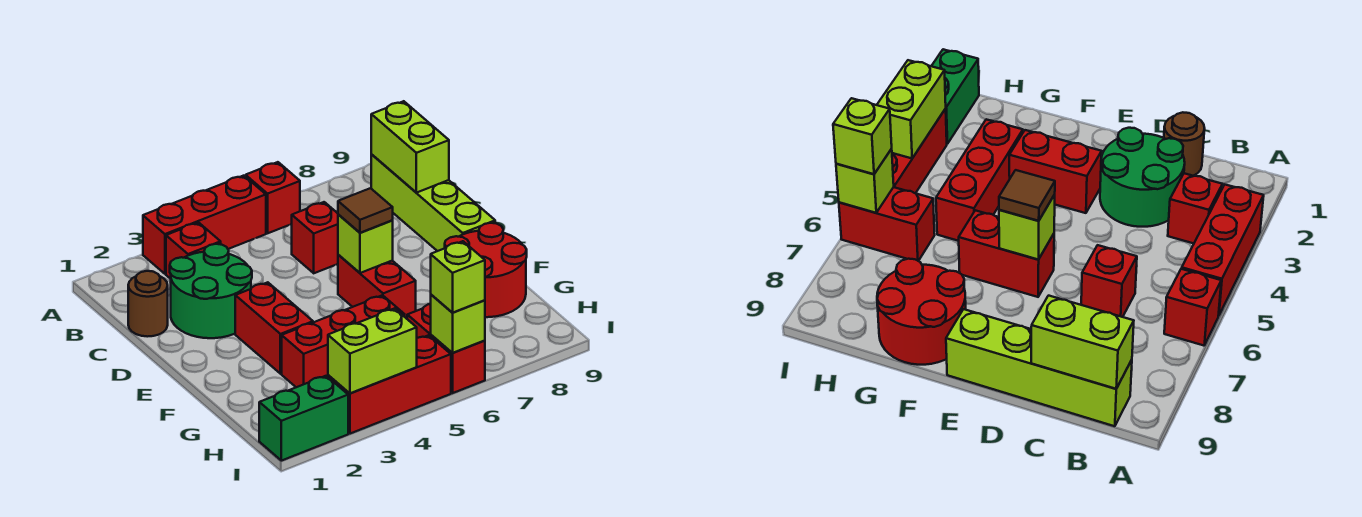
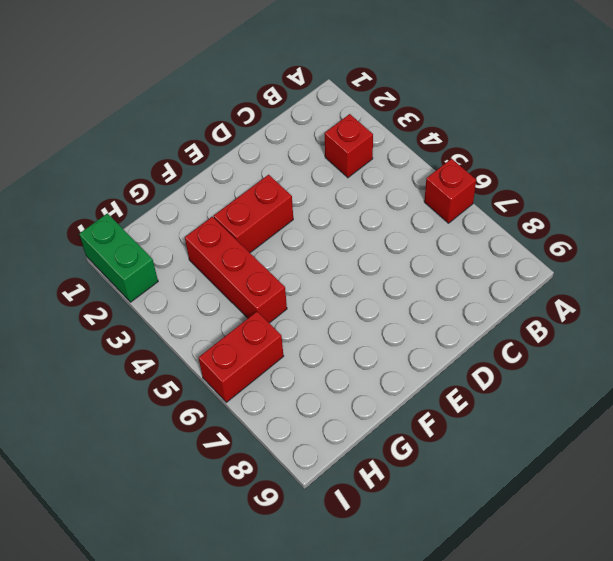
none -> red brick A3:A5 level 1
none -> lime brick B9:E9 level 1
none -> brown round brick C1 level 1

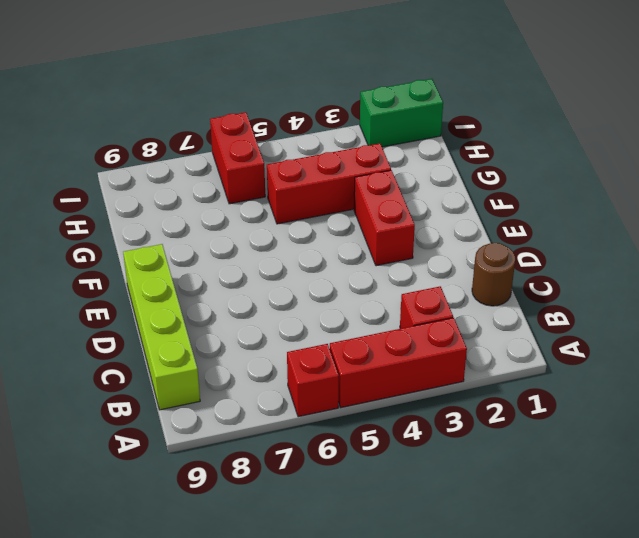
none -> green round brick C2:D3 level 1
none -> red brick C6 level 1
none -> red brick E6:F6 level 1

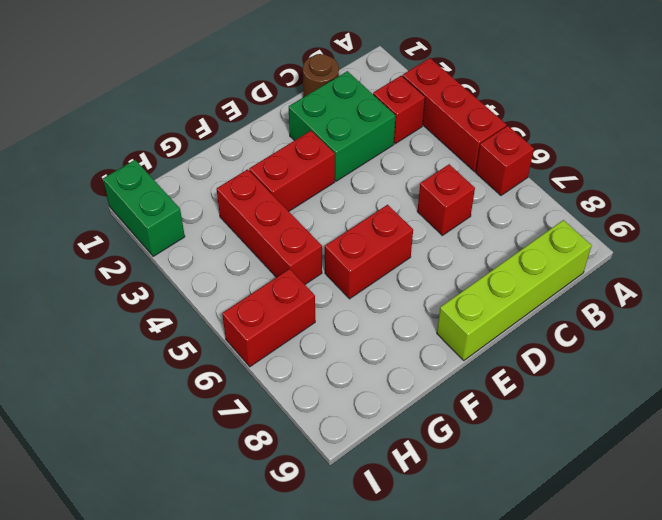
green brick C2:D3 level 1 -> green round brick C2:D3 level 1
none -> red round brick F8:G9 level 1
none -> red brick I3:I5 level 1
none -> lime brick B9:C9 level 2

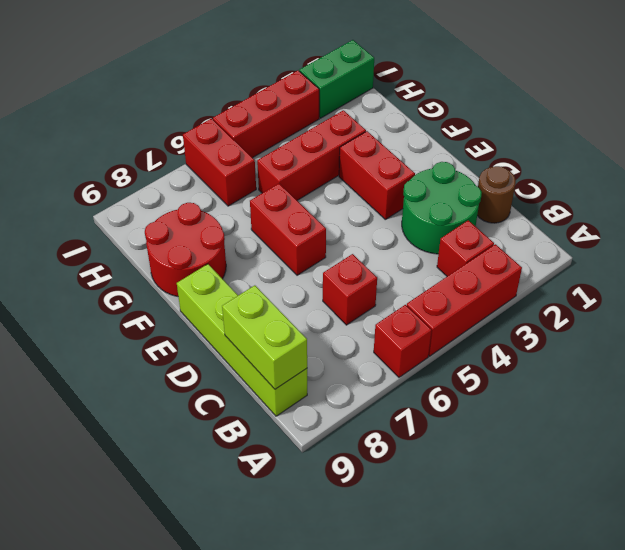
none -> lime brick E6 level 2
none -> lime brick I3:I4 level 2
none -> lime brick I6 level 2

